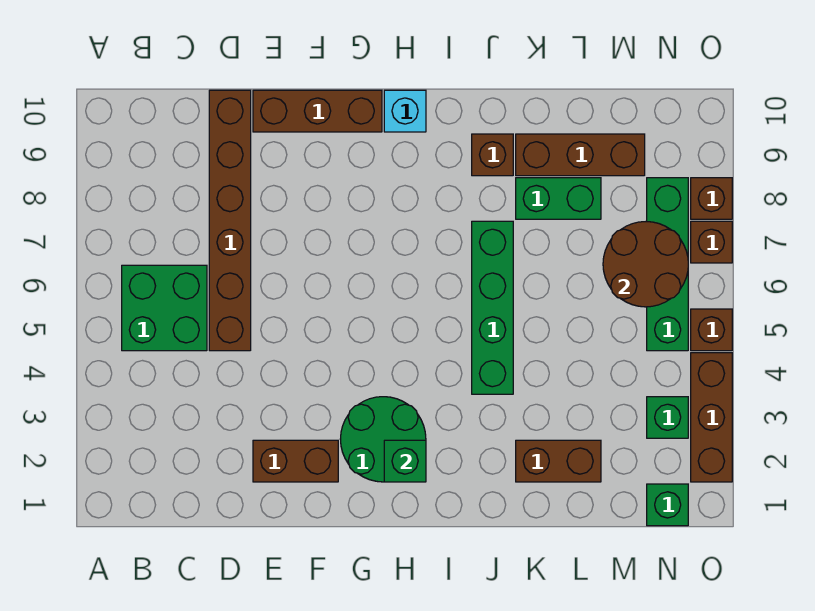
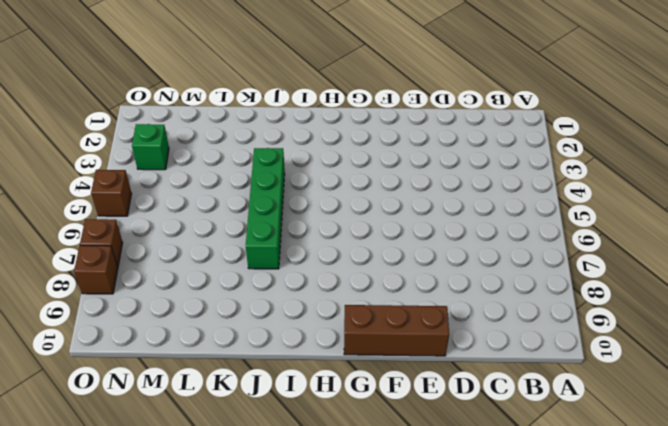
none -> green brick B5:C6 level 1
none -> brown brick D5:D10 level 1
none -> brown brick E2:F2 level 1

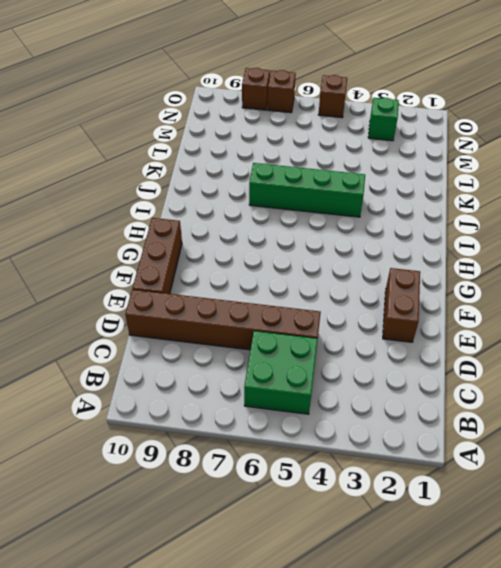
none -> green round brick G2:H3 level 1
none -> cyan brick H10 level 1
none -> brown brick J9 level 1

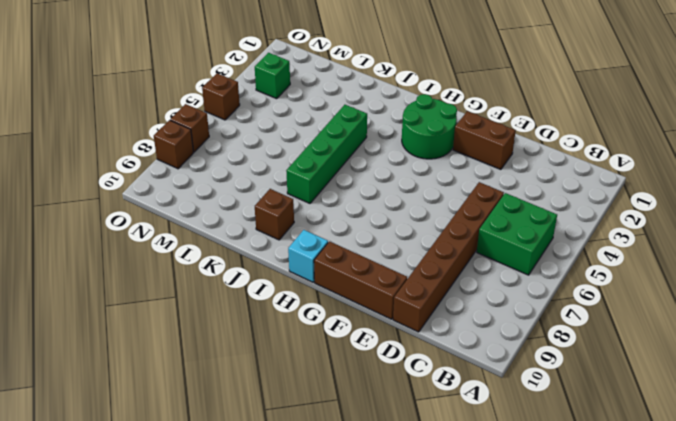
none -> brown brick K2:L2 level 1
none -> green brick K8:L8 level 1
none -> brown brick K9:M9 level 1

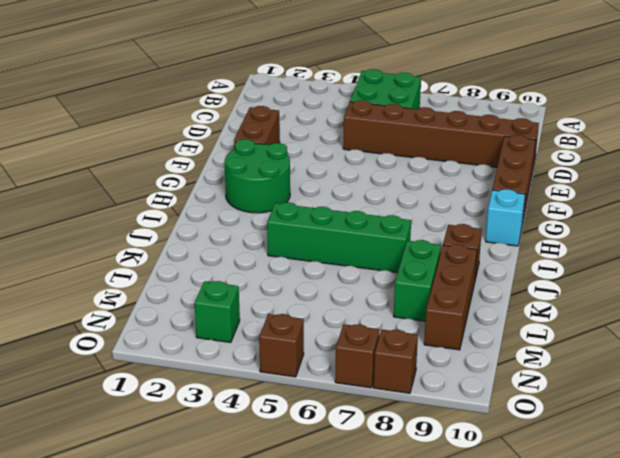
none -> brown brick K2:L2 level 1
none -> green brick N1 level 1
none -> green brick N5:N8 level 1

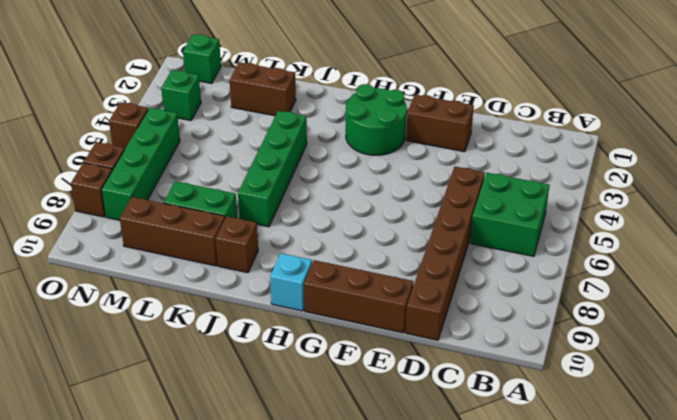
none -> brown brick O2:O4 level 1
none -> green brick H2 level 2
none -> brown round brick M6:N7 level 2

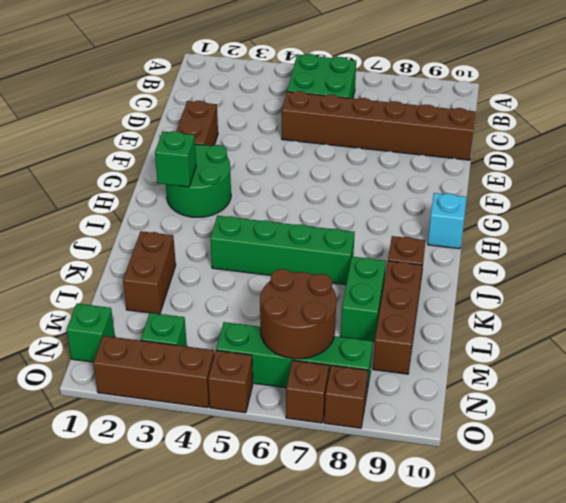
none -> brown brick E10:G10 level 1

